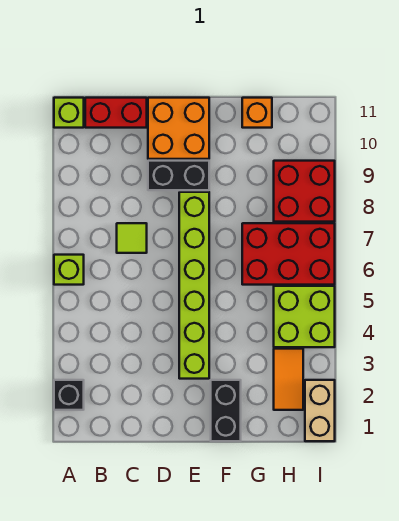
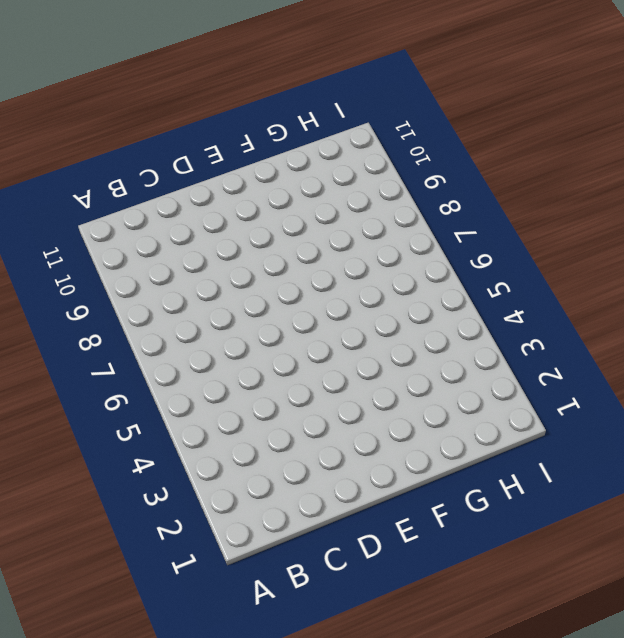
none -> black brick A2 level 1
none -> lime brick A6 level 1
none -> lime brick A11 level 1

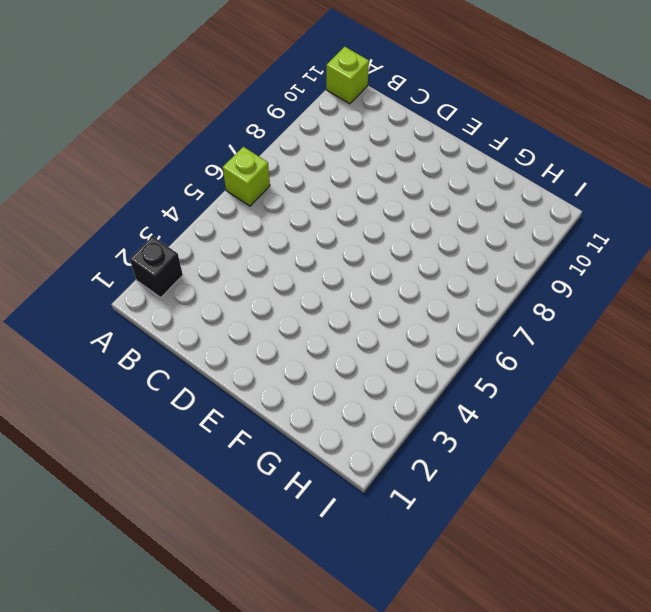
none -> red brick B11:C11 level 1
none -> lime tile C7 level 1
none -> black brick D9:E9 level 1

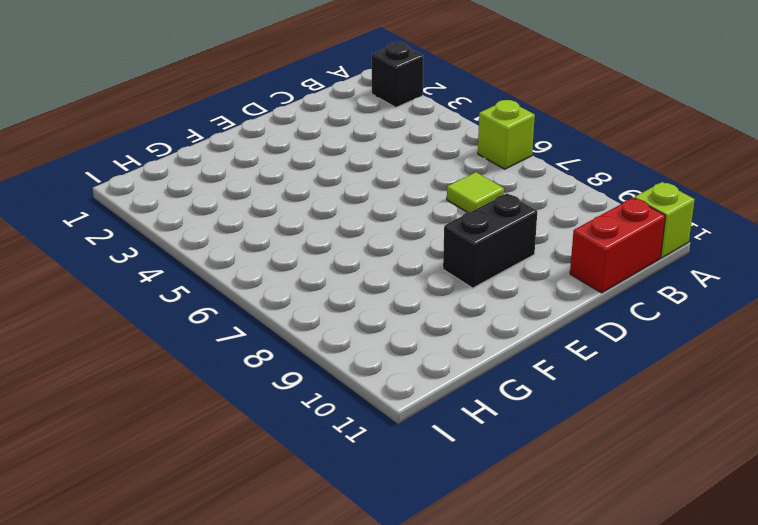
none -> orange brick D10:E11 level 1
none -> lime brick E3:E8 level 1
none -> black brick F1:F2 level 1

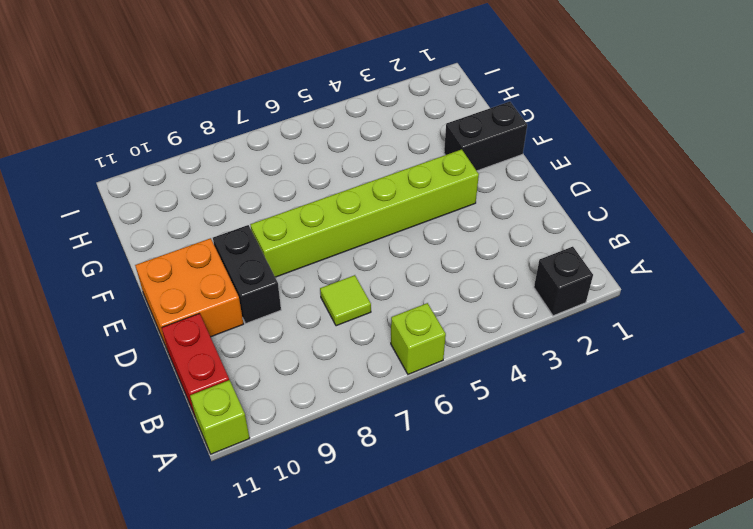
none -> red brick G6:I7 level 1
none -> orange brick G11 level 1
none -> orange tile H2:H3 level 1

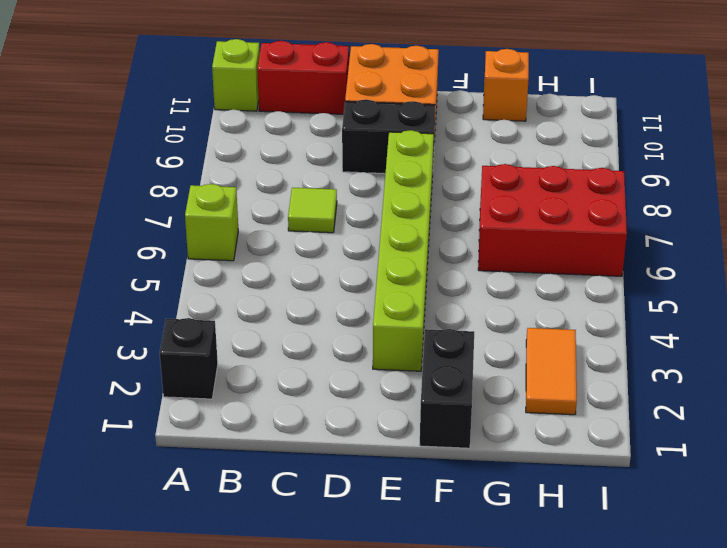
none -> lime brick H4:I5 level 1
none -> red brick H8:I9 level 1
none -> tan brick I1:I2 level 1

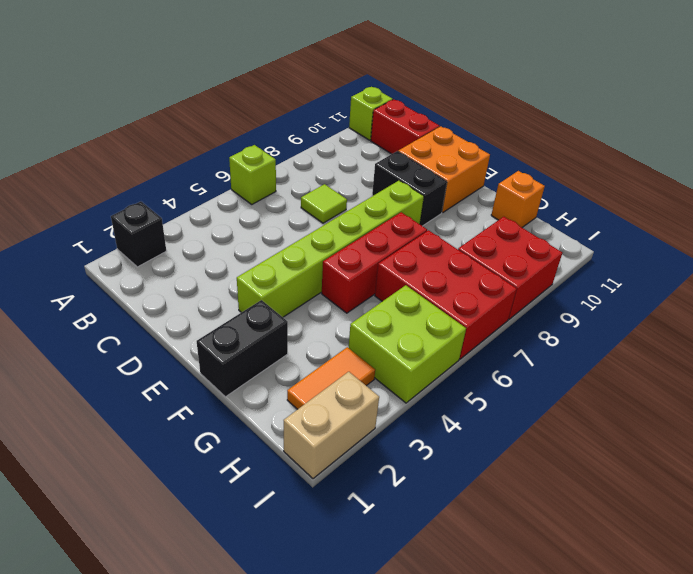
red brick F5:F7 level 1 -> none

